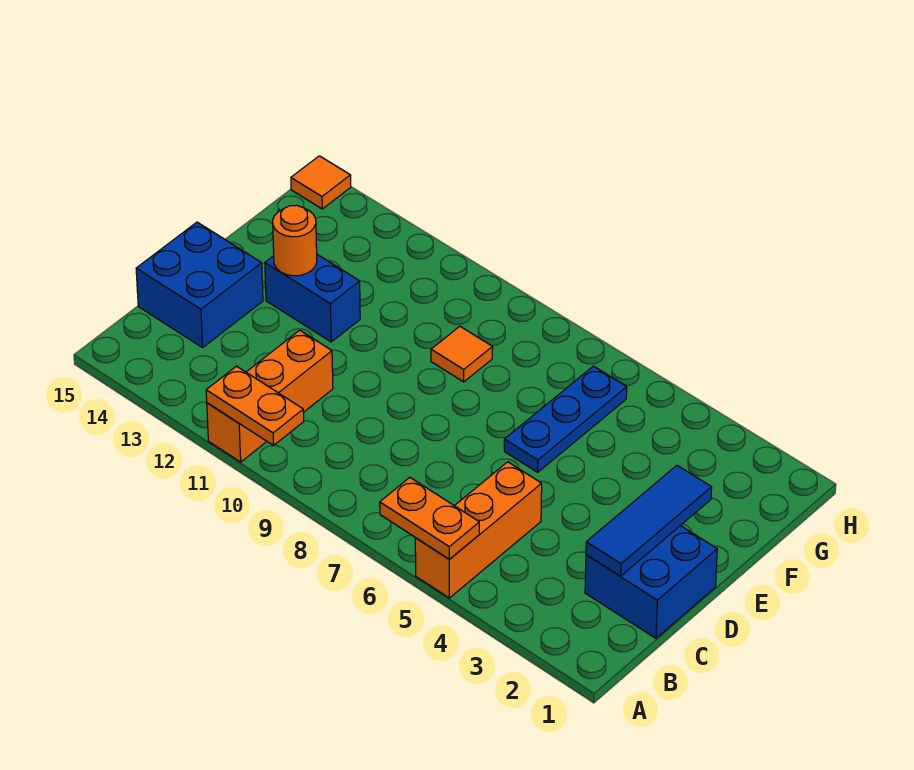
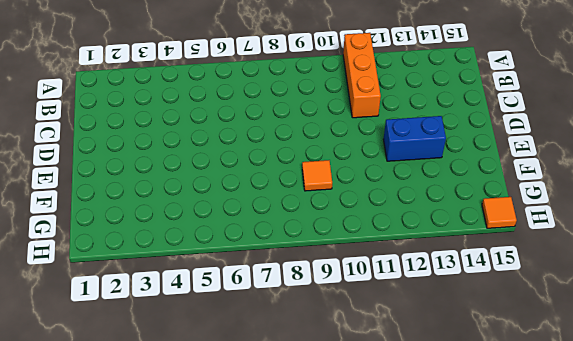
none -> orange brick A5:C5 level 1
none -> blue brick C1:D2 level 1
none -> blue brick C14:D15 level 1

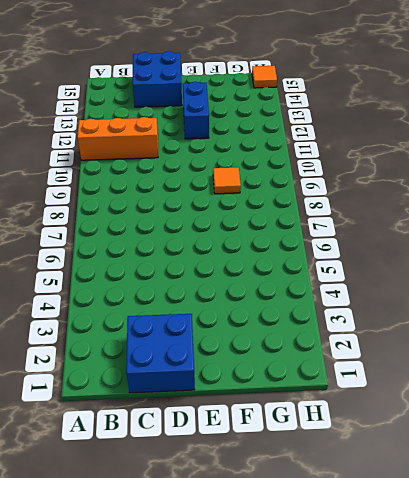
none -> orange brick A5:C5 level 1
none -> blue plate E6:G6 level 1
none -> orange plate A5:A6 level 2

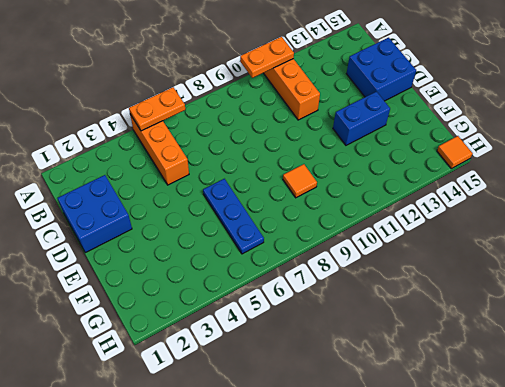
none -> blue tile C2:E2 level 2
none -> orange round brick E13 level 2

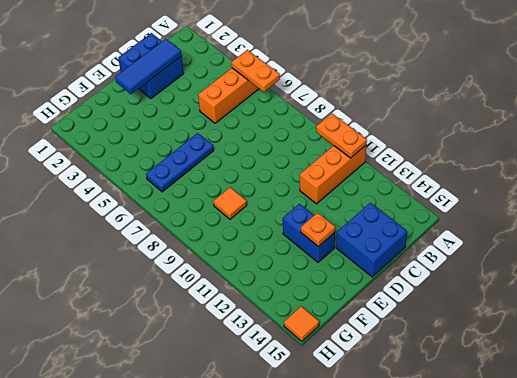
orange plate E13 level 2 -> orange round brick E13 level 2

